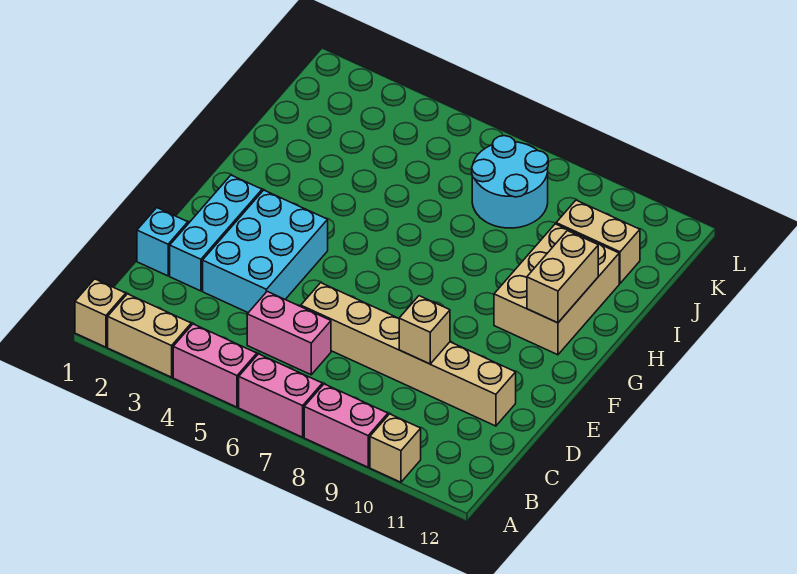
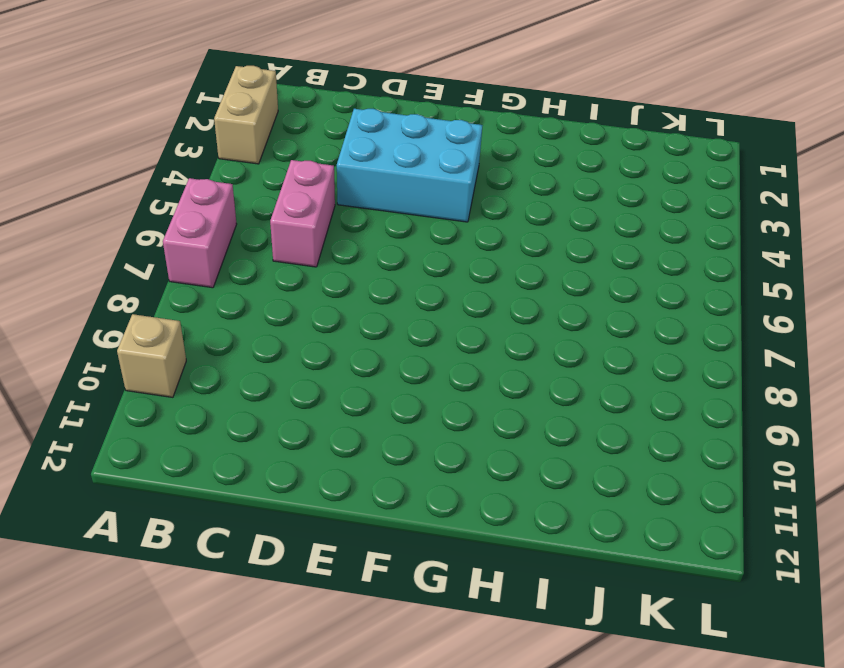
none -> tan brick A1 level 1
none -> pink brick A4:A5 level 1
none -> pink brick A8:A9 level 1

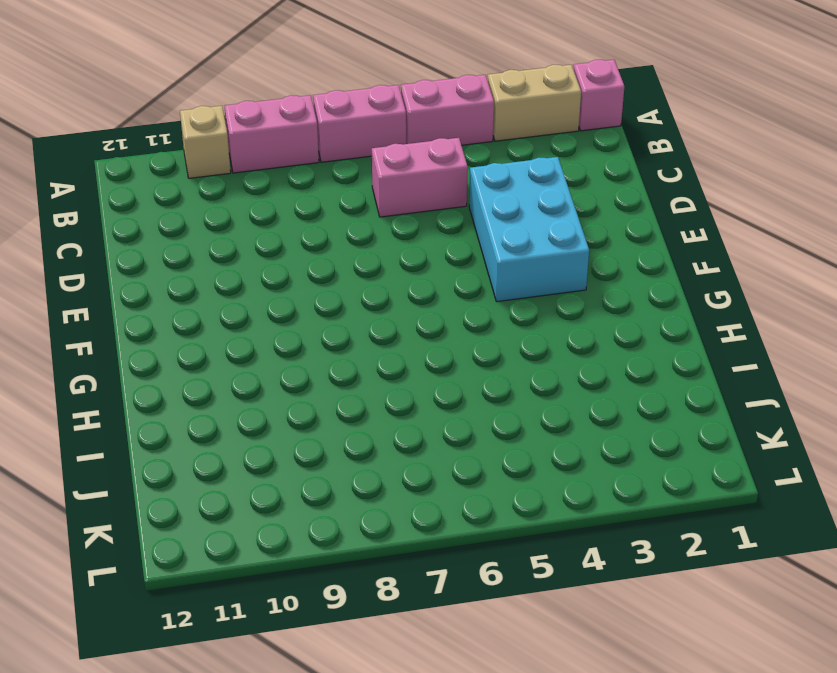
pink brick A1 level 1 -> tan brick A1 level 1
none -> cyan brick D1 level 1
none -> cyan brick D2:F2 level 1
none -> tan brick D6:D11 level 1

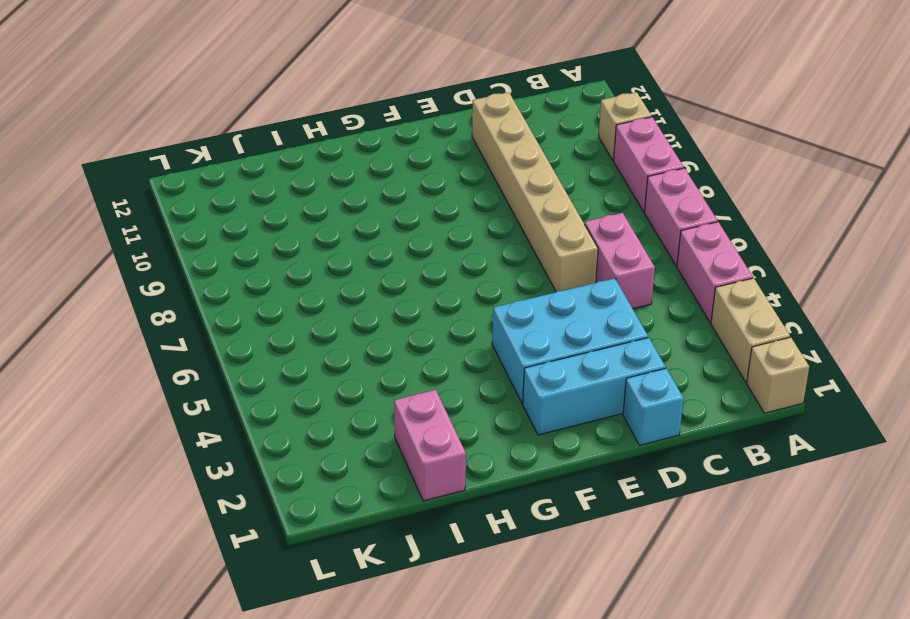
pink brick I1:I2 level 1 -> none
none -> tan brick G10:I11 level 1
none -> cyan round brick J7:K8 level 1
none -> tan brick J10:J11 level 1

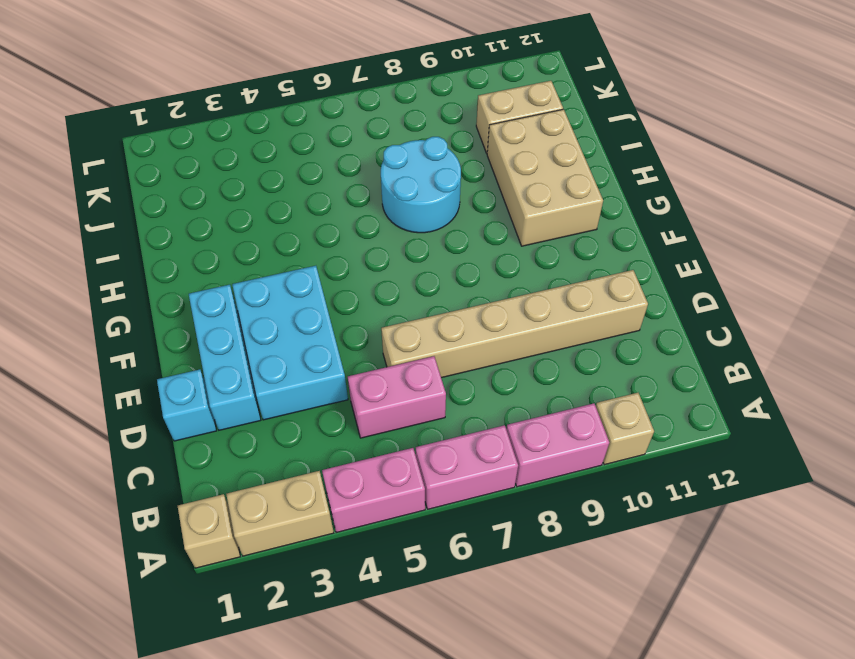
cyan round brick H7:I8 level 1 -> cyan round brick J7:K8 level 1
none -> tan brick D9 level 2
none -> tan brick G11:H11 level 2

